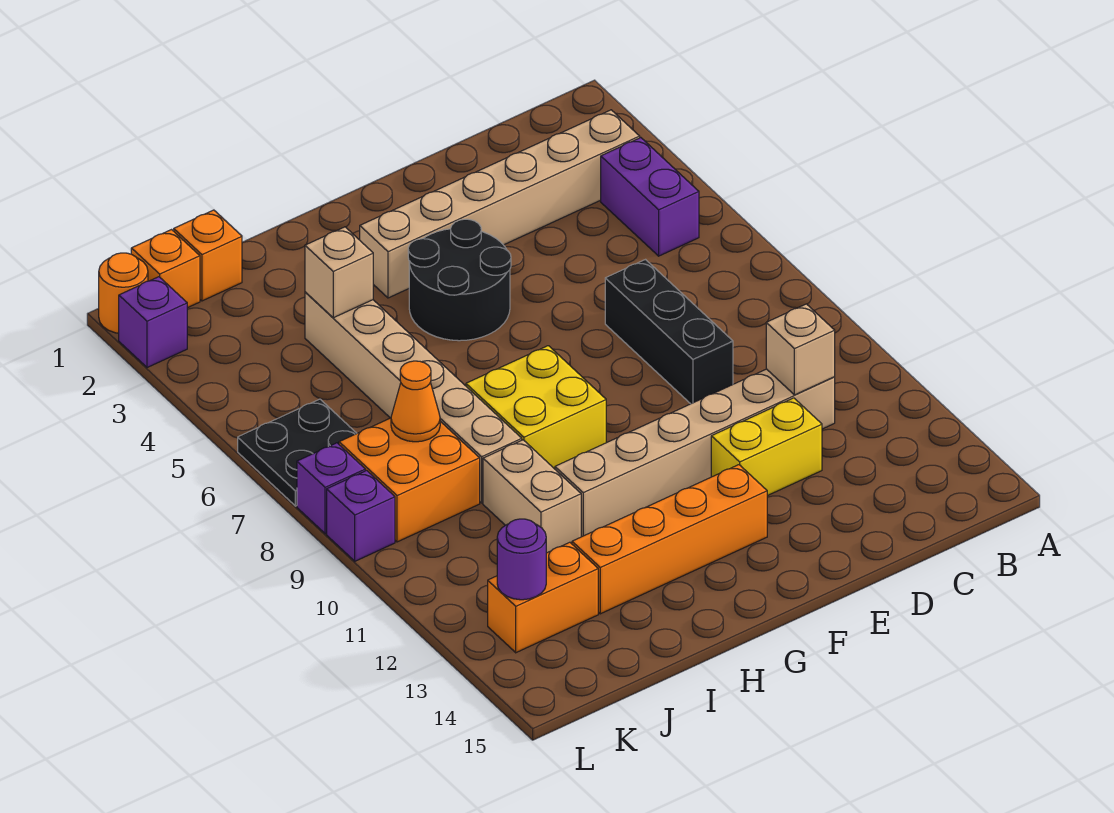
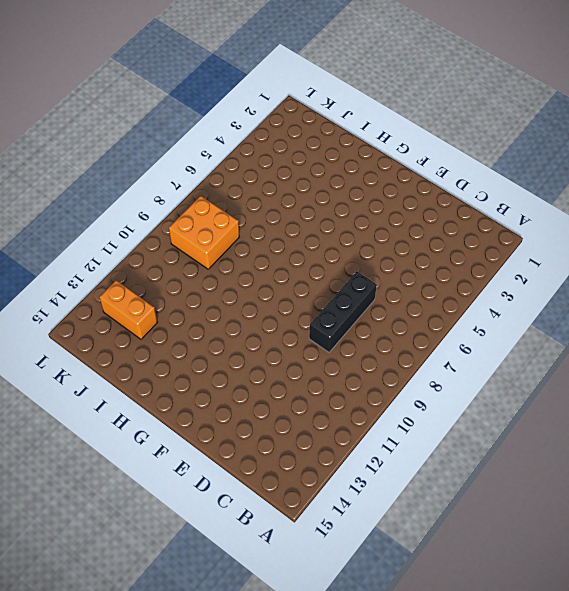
none -> tan brick B3:G3 level 1
none -> purple brick B4:B5 level 1
none -> tan brick C11:H11 level 1

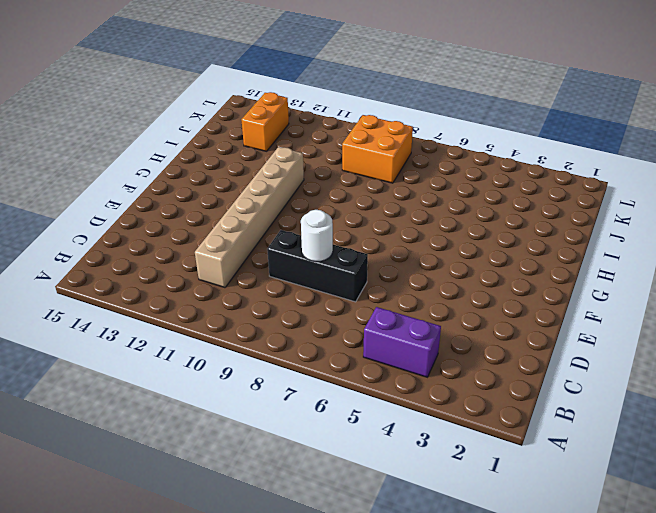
white round brick D8 level 2 -> none
none -> tan brick B3:G3 level 1
none -> yellow brick D12:E12 level 1
none -> black round brick F4:G5 level 1

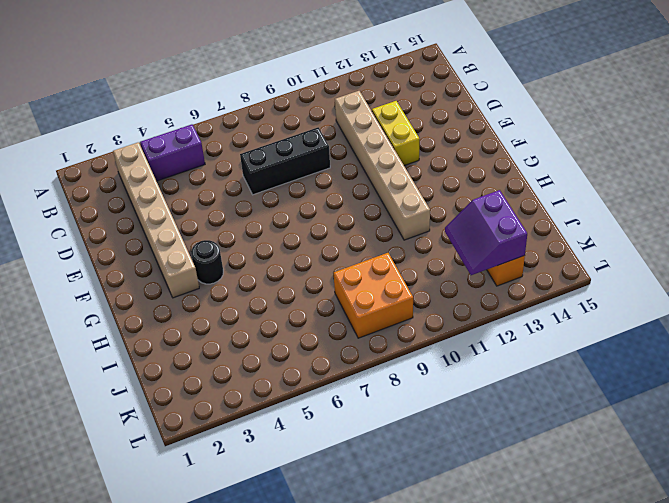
black round brick G4 level 1 -> black round brick F4:G5 level 1
purple slope J12:K13 level 2 top 13 -> purple round brick K13 level 2
none -> orange brick F13:I13 level 1
none -> yellow brick G8:H9 level 1
none -> tan brick I4:I9 level 1

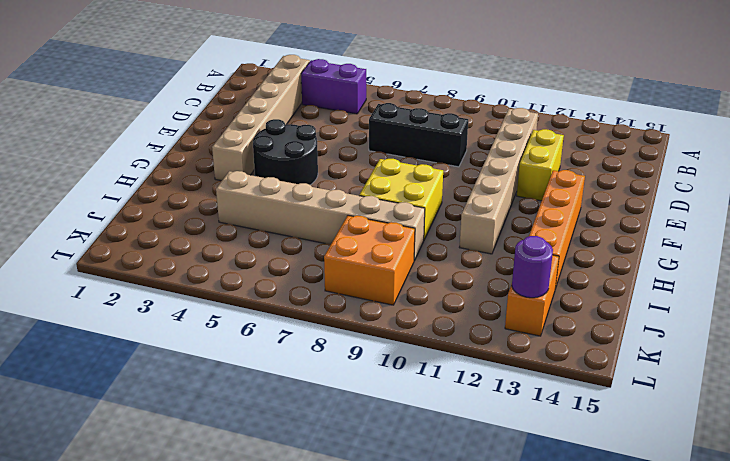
none -> tan brick I10:I11 level 1
none -> orange brick J1 level 1
none -> orange brick K1 level 1

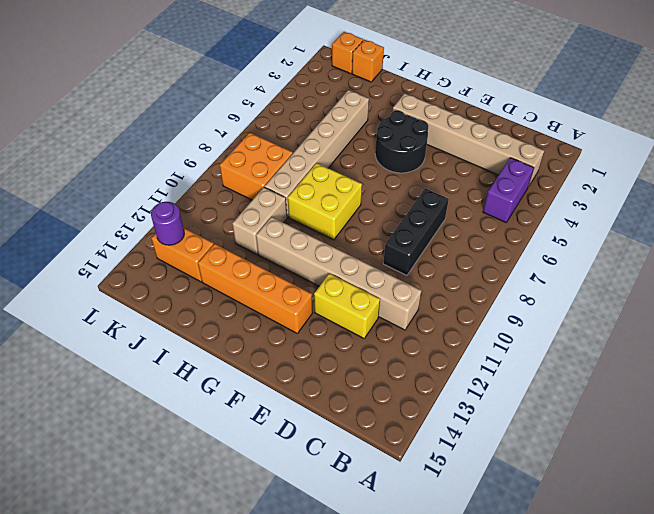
none -> black plate K6:L7 level 1
none -> orange round brick L1 level 1
none -> purple brick L2 level 1

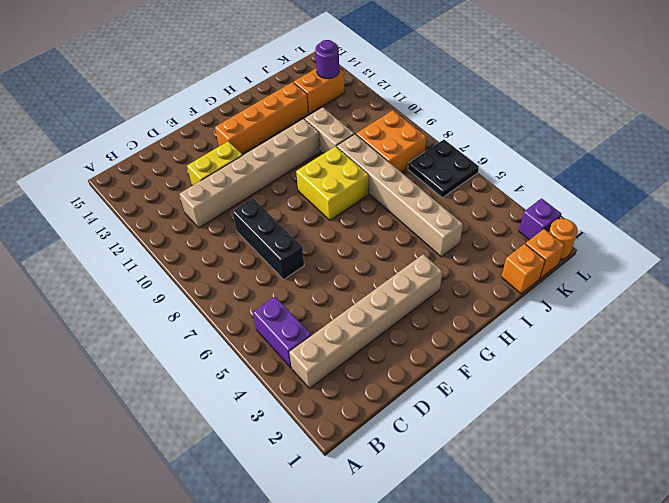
none -> black round brick F4:G5 level 1
none -> purple brick L8 level 1
none -> purple brick L9 level 1

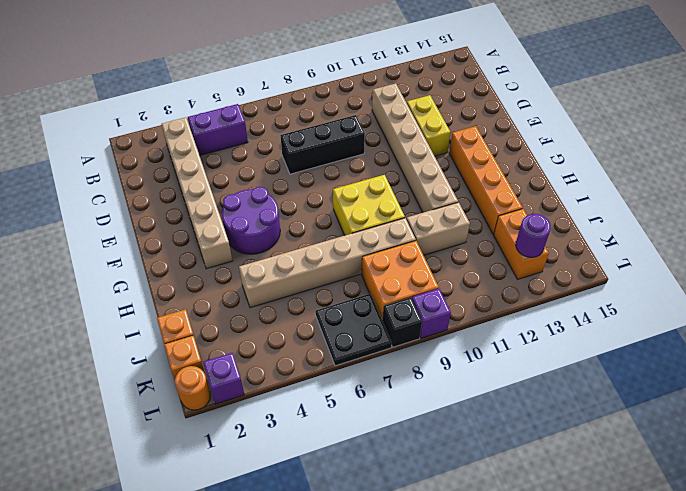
purple round brick F4:G5 level 1 -> black round brick F4:G5 level 1
black brick L8 level 1 -> purple brick L8 level 1
none -> tan brick C11 level 2
none -> tan brick I4 level 2
none -> orange cone J8 level 2

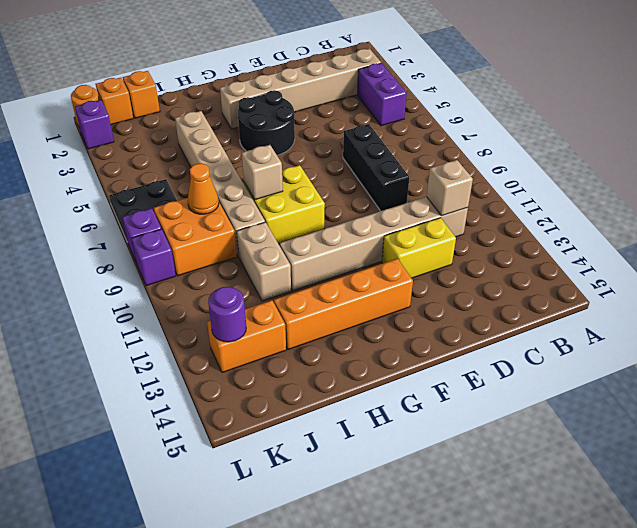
tan brick H8 level 2 -> tan brick I4 level 2

